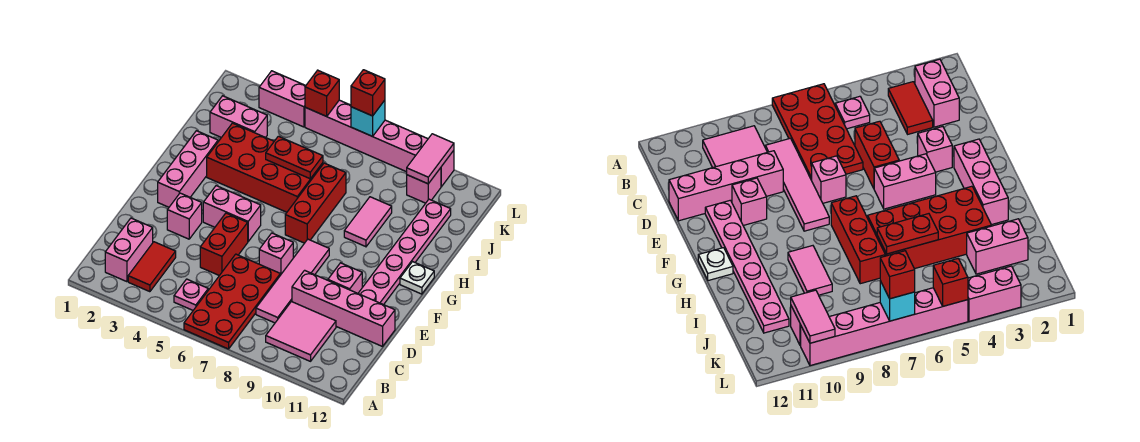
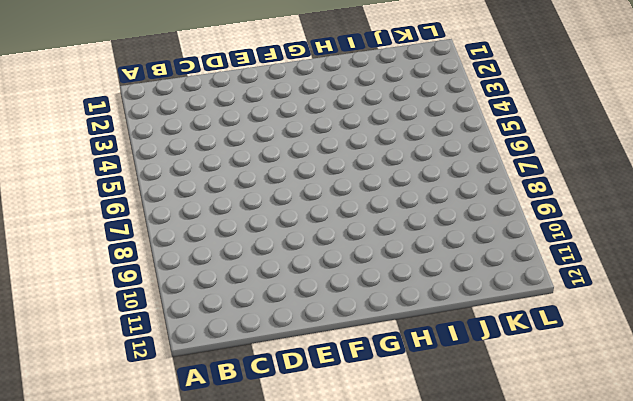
none -> red plate A6:D7 level 1
none -> pink brick B2:C2 level 1
none -> red tile B3:C3 level 1

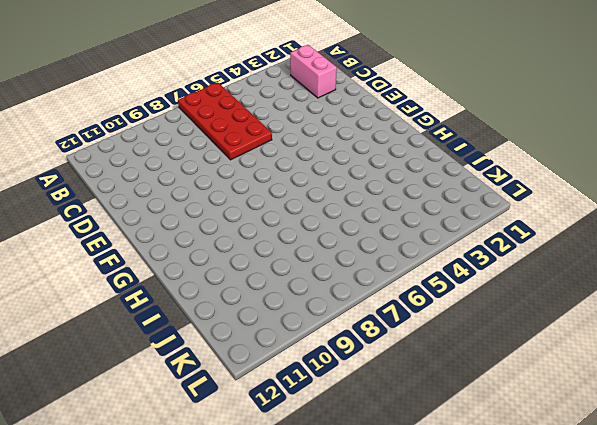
none -> red tile B3:C3 level 1
none -> pink plate B5 level 1
none -> pink tile B9:C10 level 1

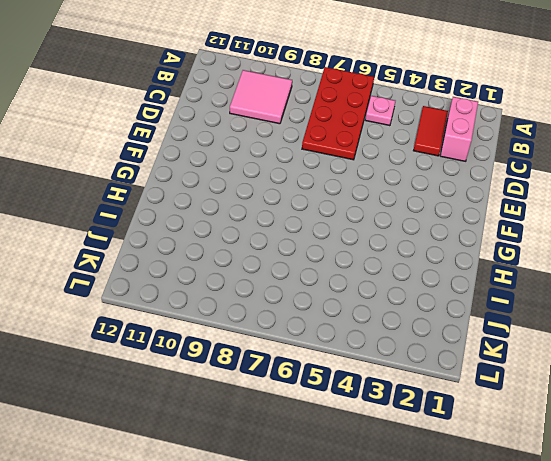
none -> pink tile C8:F8 level 1
none -> red brick D5:E5 level 1
none -> pink brick D9:D12 level 1

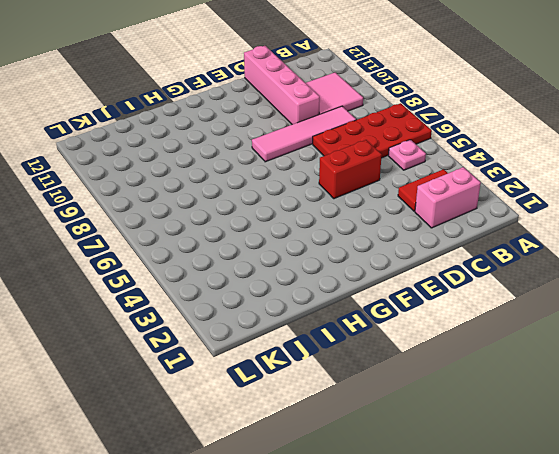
none -> pink brick E3 level 1
none -> pink brick E7 level 1
none -> pink brick E10 level 1

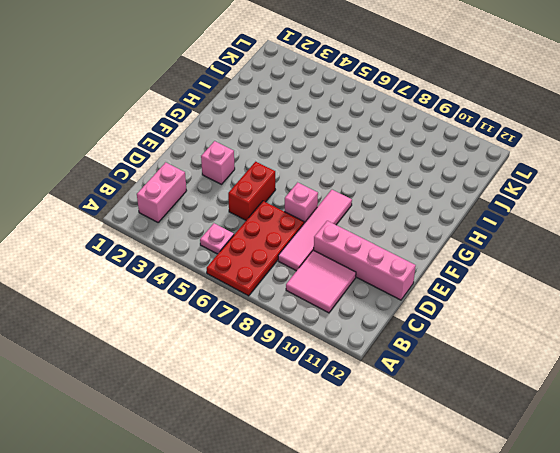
none -> red tile B3:C3 level 1
none -> pink brick E10 level 1
none -> pink plate E11:J11 level 1

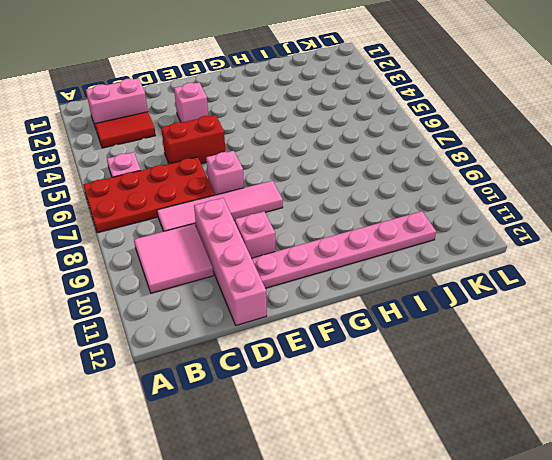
none -> pink brick F2:H2 level 1
none -> pink brick F4:F5 level 1
none -> red brick G7:I7 level 1

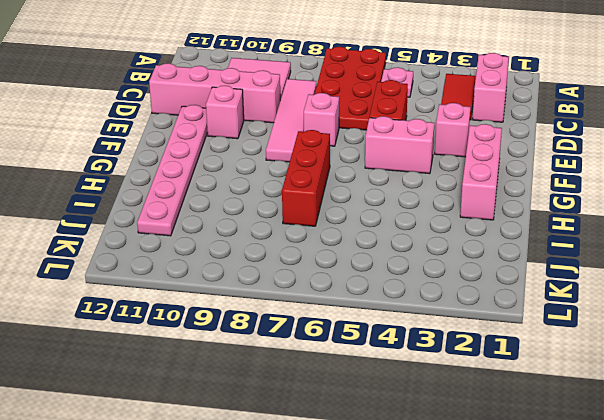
none -> white plate G12 level 1
none -> red brick H3:I6 level 1
none -> pink tile H9:I9 level 1

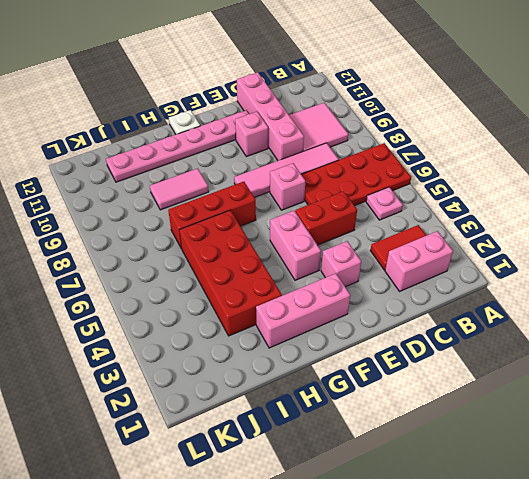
none -> pink brick J2:J3 level 1
none -> pink brick K10 level 1
none -> pink brick L3:L4 level 1

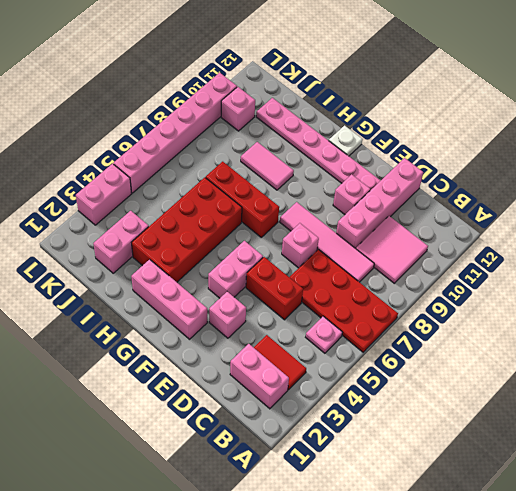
none -> red plate I5:I6 level 2
none -> pink tile K10:L10 level 2
none -> red brick L5 level 2

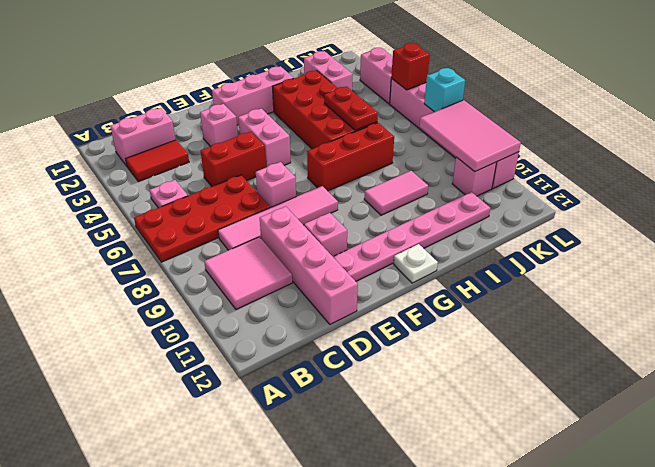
pink tile K8:L10 level 2 -> pink tile K10:L10 level 2
none -> red brick L7 level 3

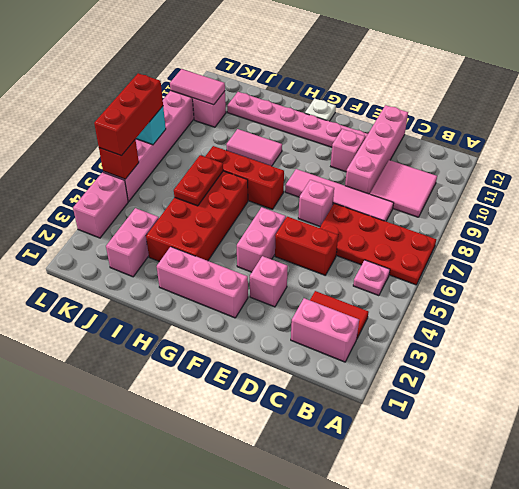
red brick L5:L7 level 3 -> red brick L7 level 3

